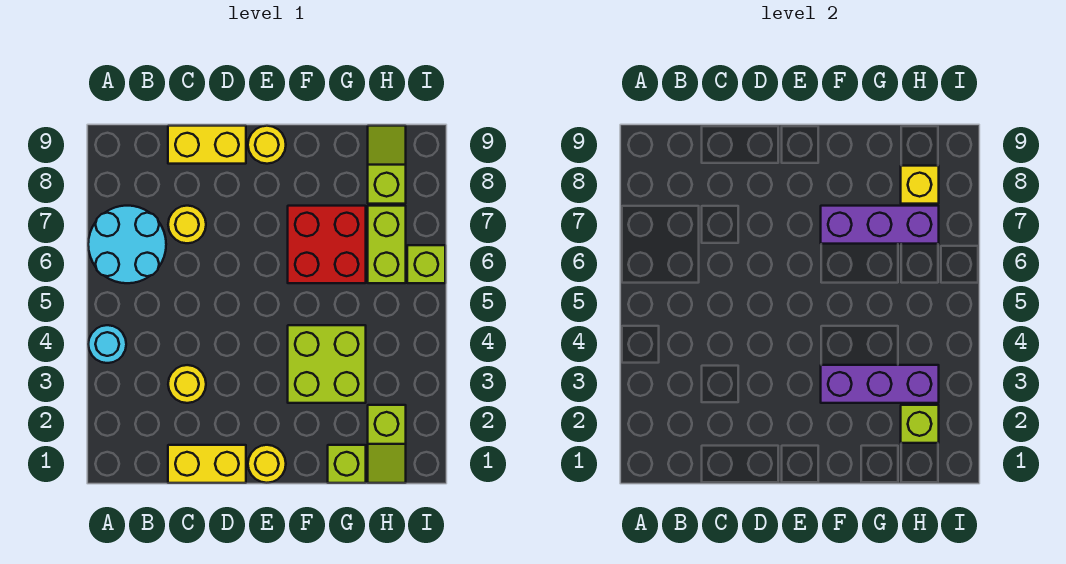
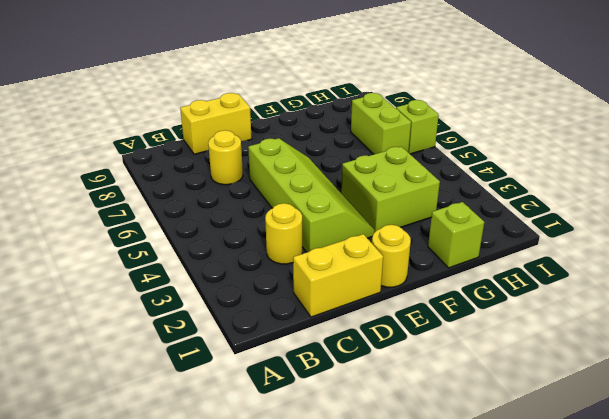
lime slope D3:E6 level 1 top D -> none
none -> cyan round brick A4 level 1
none -> cyan round brick A6:B7 level 1
none -> yellow round brick E9 level 1

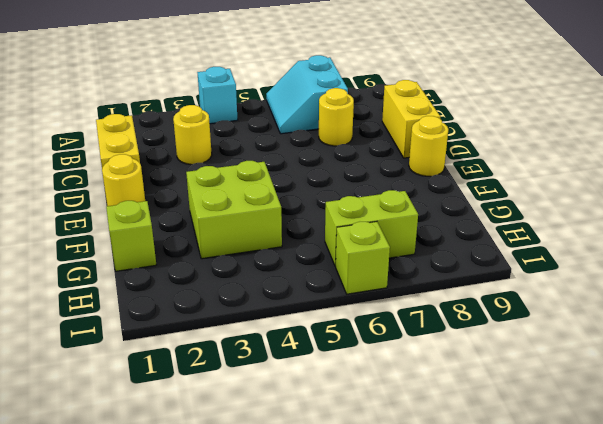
cyan brick A4 level 1 -> cyan round brick A4 level 1
cyan slope A6:B7 level 1 top 7 -> cyan round brick A6:B7 level 1
none -> red brick F6:G7 level 1
none -> lime slope H1:H2 level 1 top 2
none -> lime slope H8:H9 level 1 top 8

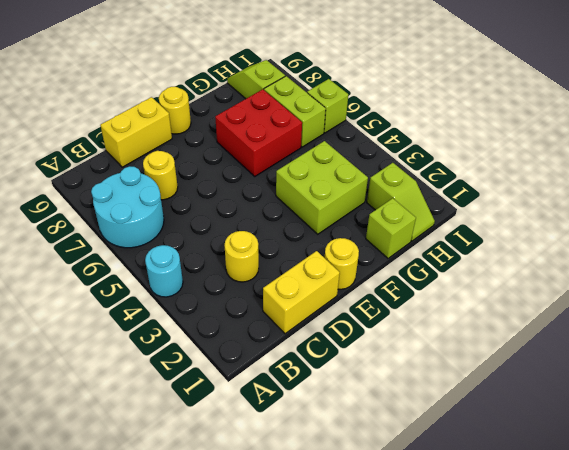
none -> purple brick F3:H3 level 2
none -> purple brick F7:H7 level 2
none -> lime brick H2 level 2

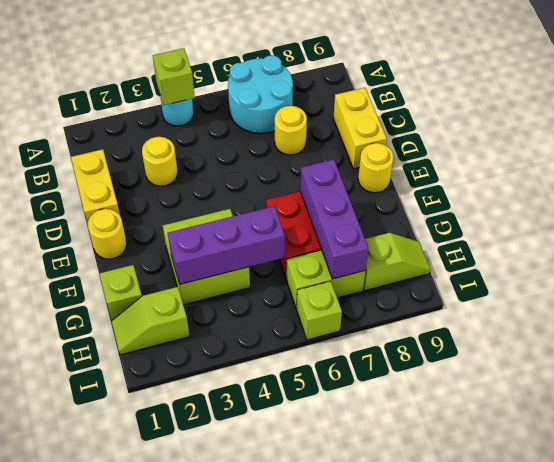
lime brick A4 level 2 -> lime brick H2 level 2
purple brick G3:G5 level 2 -> purple brick F3:H3 level 2
none -> yellow brick H8 level 2

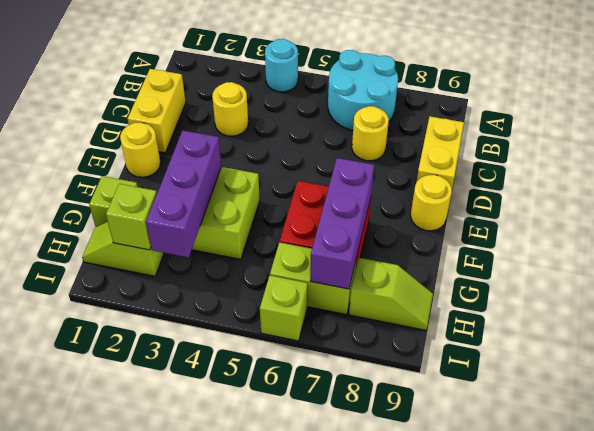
none -> yellow brick H8 level 2

